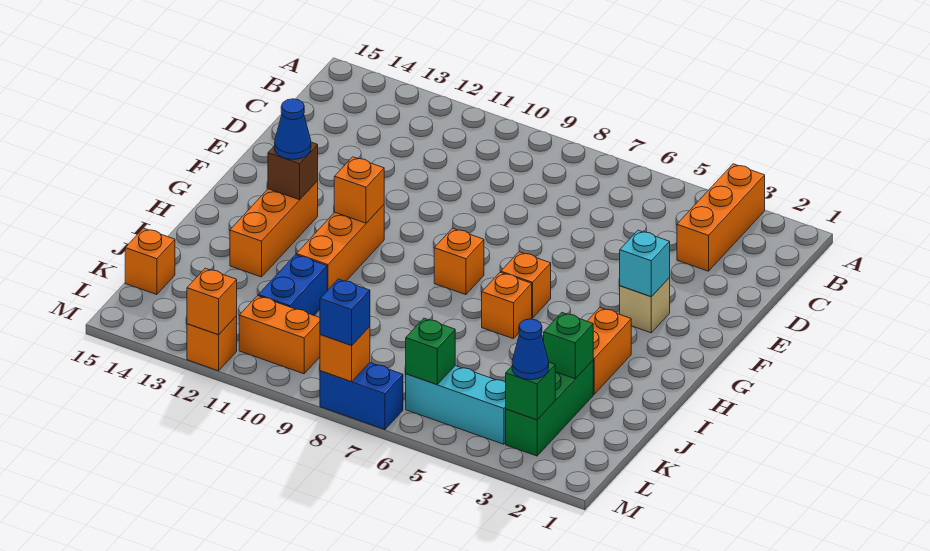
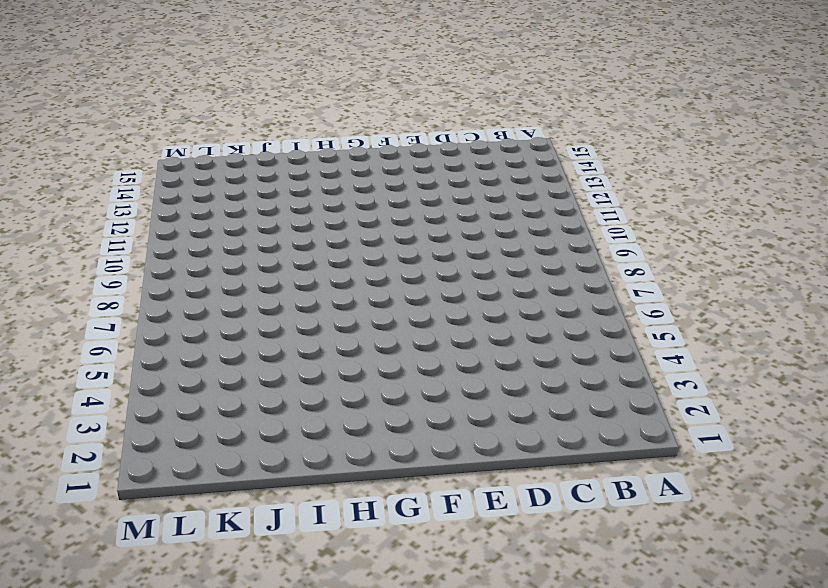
none -> orange brick A3:C3 level 1
none -> tan brick F3 level 1
none -> orange brick G6 level 1

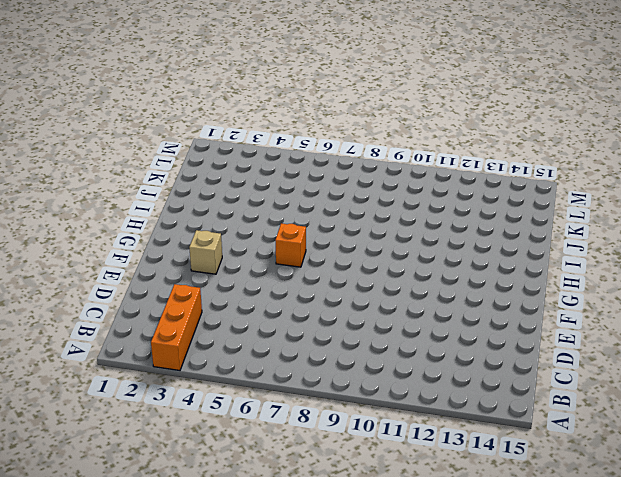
none -> orange brick G8 level 1
none -> orange brick G11:I11 level 1
none -> orange brick G13:I13 level 1

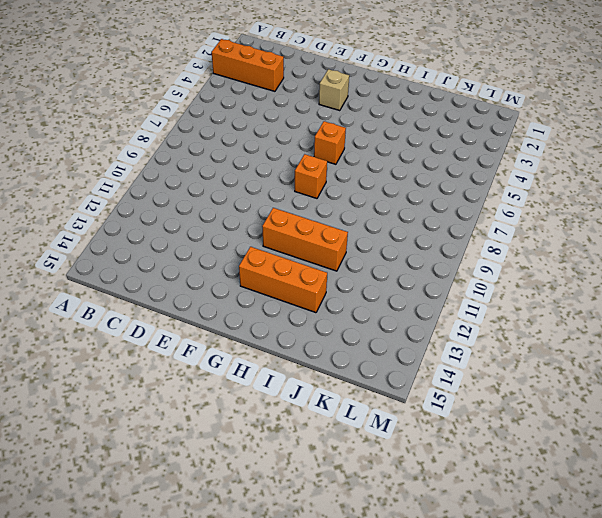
none -> orange brick H3:I3 level 1
none -> orange brick H6 level 1
none -> green brick J3:L3 level 1

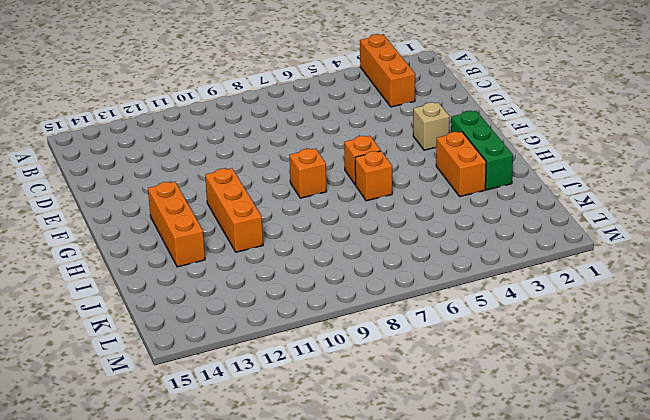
green brick G2:I2 level 1 -> green brick J3:L3 level 1
none -> blue brick J11:K11 level 1
none -> orange brick K15 level 1
none -> cyan brick L4:L6 level 1

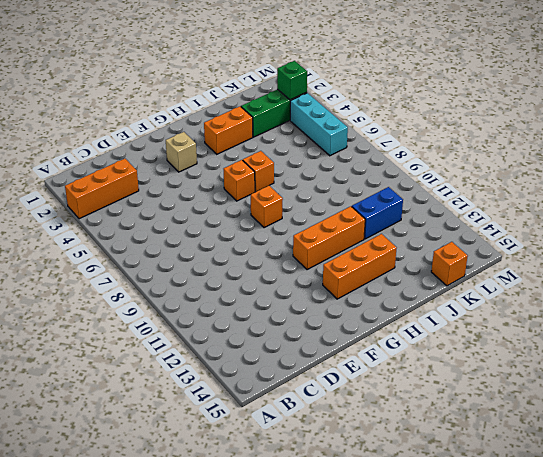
none -> orange brick L10:L11 level 1
none -> blue brick M7:M8 level 1
none -> orange brick M12 level 1

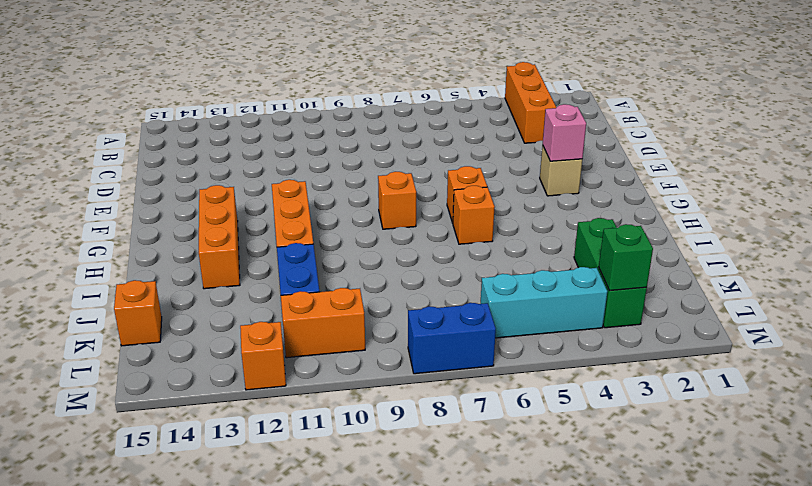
pink brick F3 level 2 -> cyan brick F3 level 2
none -> orange brick H3:I3 level 1
none -> orange brick G11 level 2
none -> brown brick G13 level 2

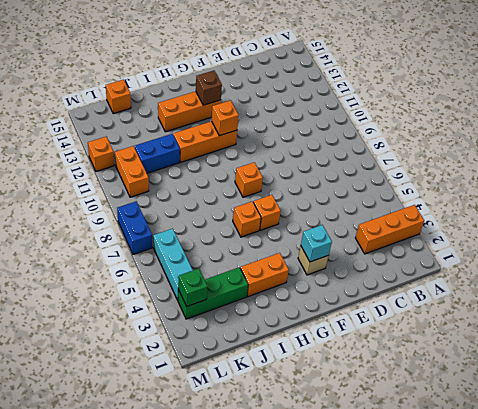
none -> green brick J3 level 2
none -> green brick L6 level 2
none -> orange brick M8 level 2

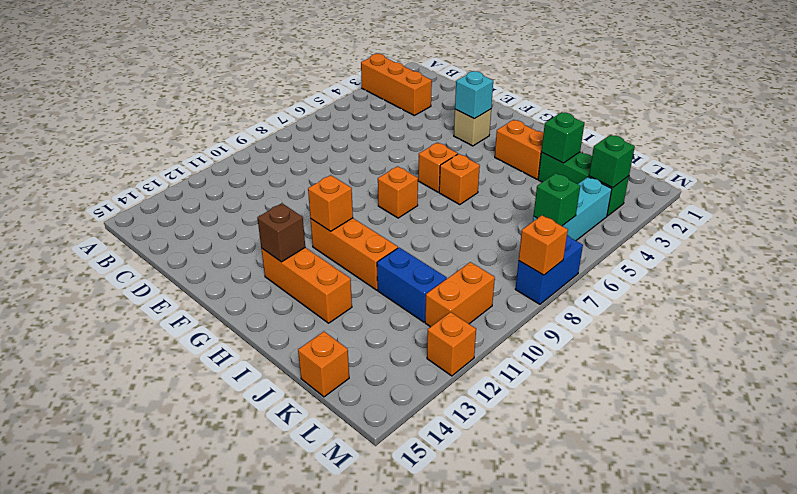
none -> orange brick M12 level 2
none -> blue cone G13 level 3
none -> blue cone L3 level 3

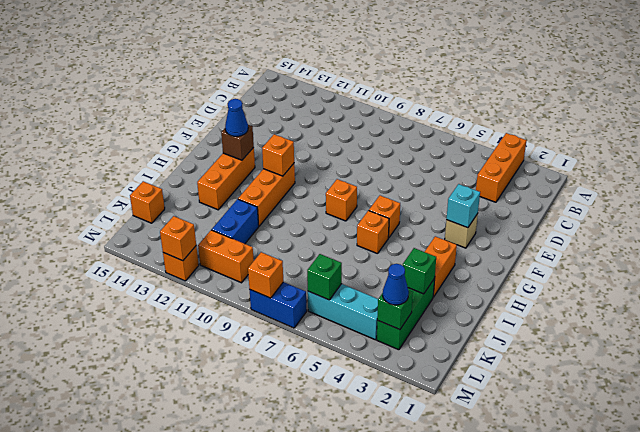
none -> blue brick M8 level 3

